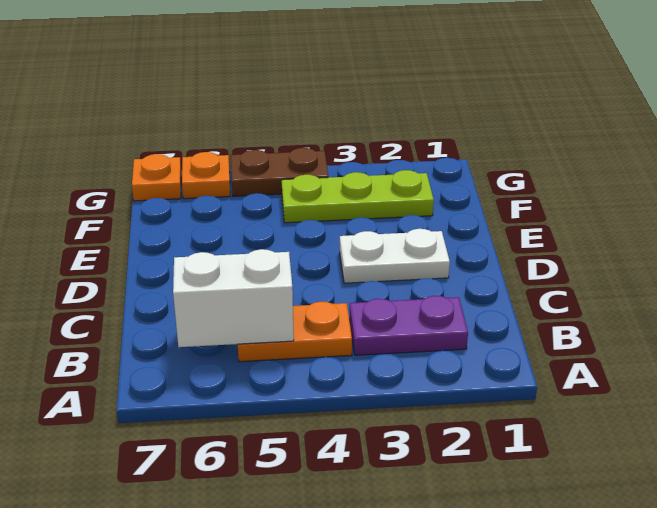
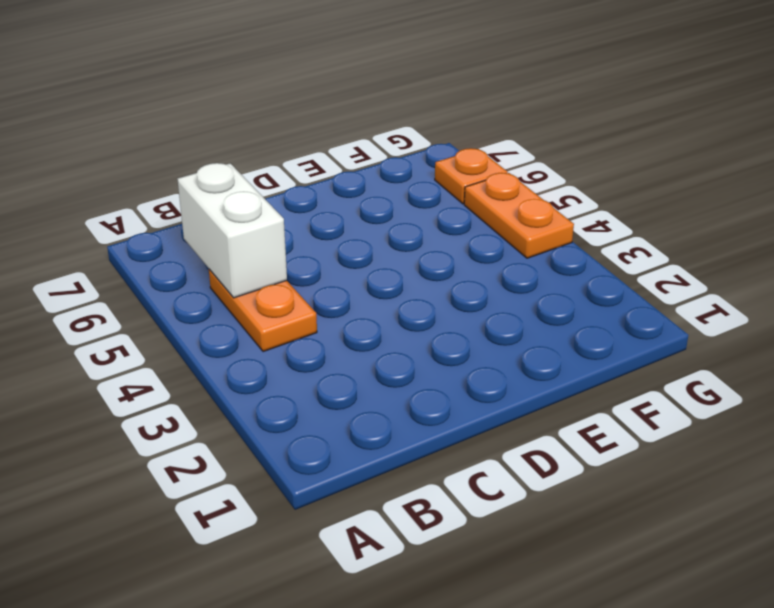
orange plate G4:G5 level 1 -> brown plate G4:G5 level 1
none -> purple plate B2:B3 level 1
none -> white plate D2:D3 level 1

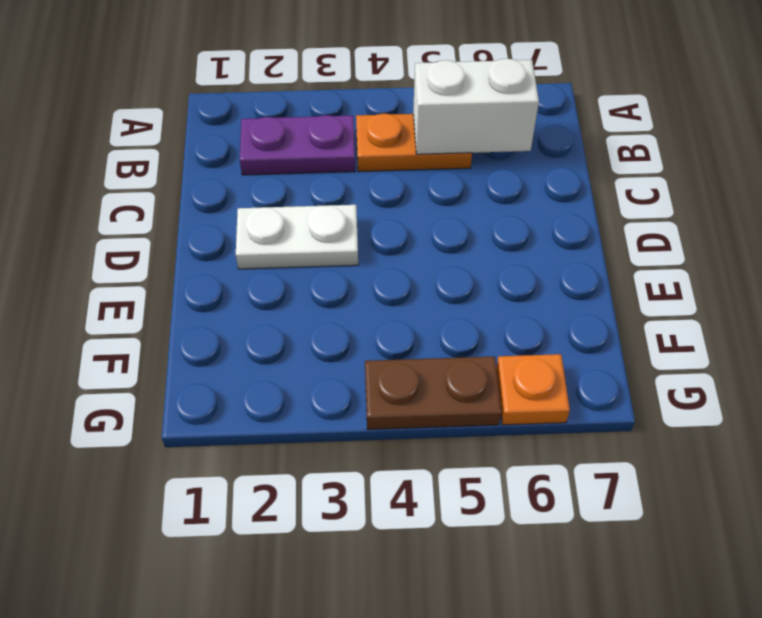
none -> lime plate F2:F4 level 1
none -> orange plate G7 level 1

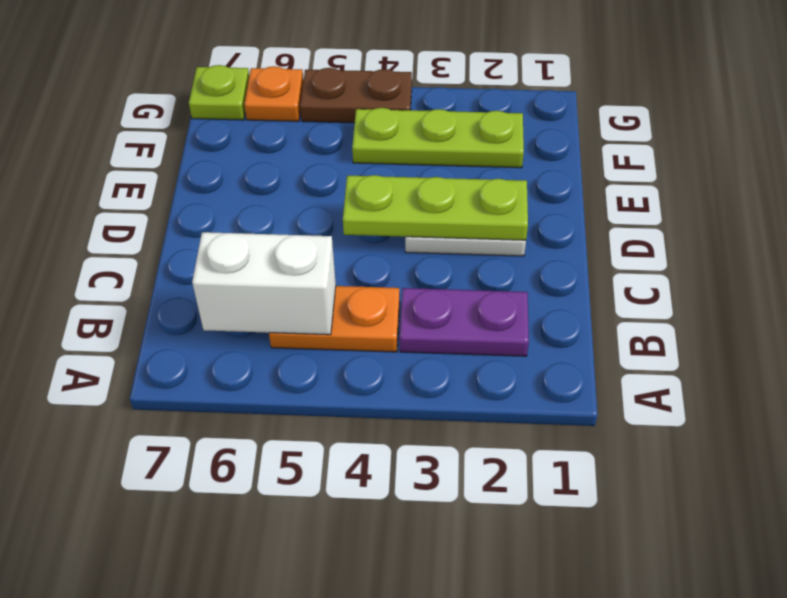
lime plate D2:D4 level 2 -> none
lime plate G7 level 1 -> orange plate G7 level 1

